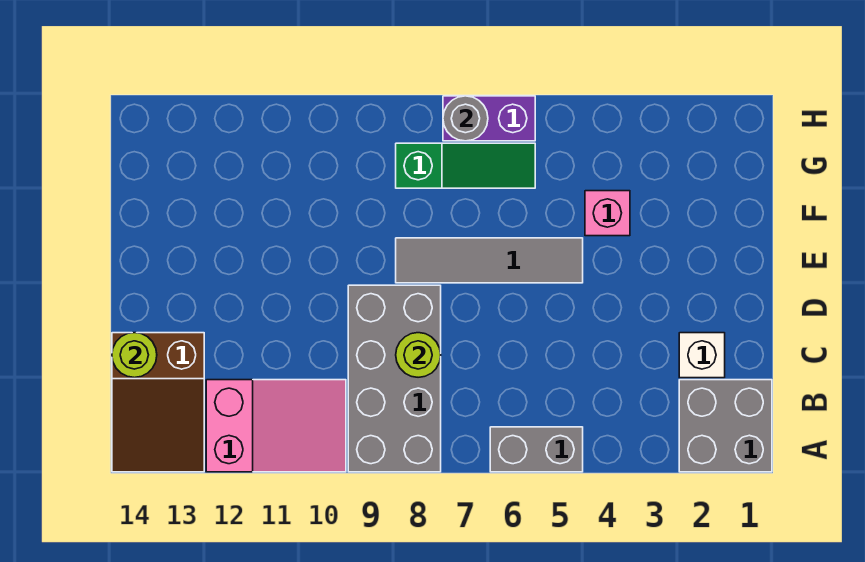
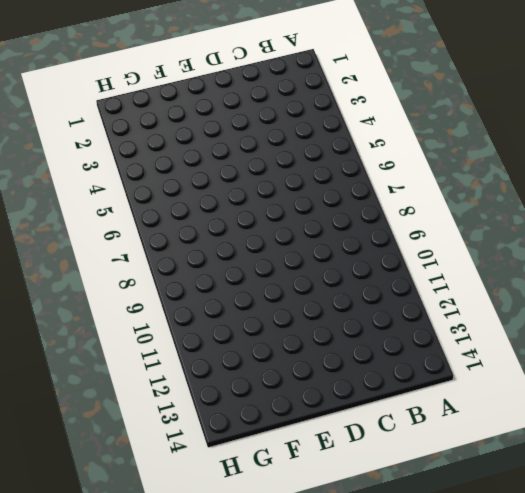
none -> grey brick A1:B2 level 1
none -> grey brick A5:A6 level 1
none -> grey brick A8:D9 level 1

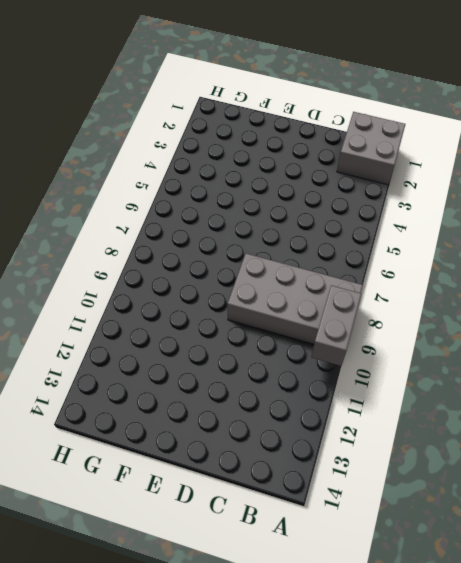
grey brick A9:A10 level 2 -> grey brick A5:A6 level 1
none -> pink slope A10:B12 level 1 top 12
none -> brown slope A13:C14 level 1 top C
none -> white brick C2 level 1

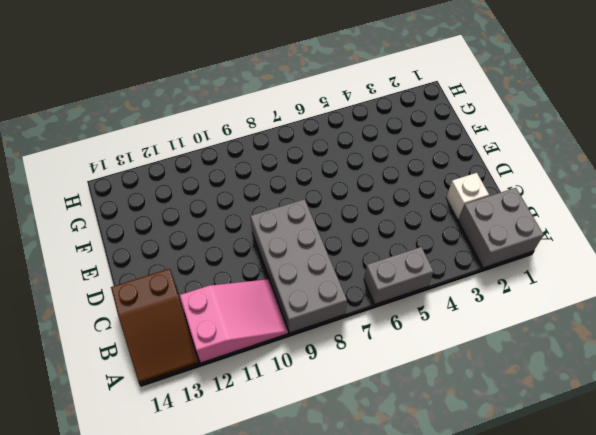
none -> grey tile E5:E8 level 1
none -> pink brick F4 level 1
none -> green slope G6:G8 level 1 top 8

